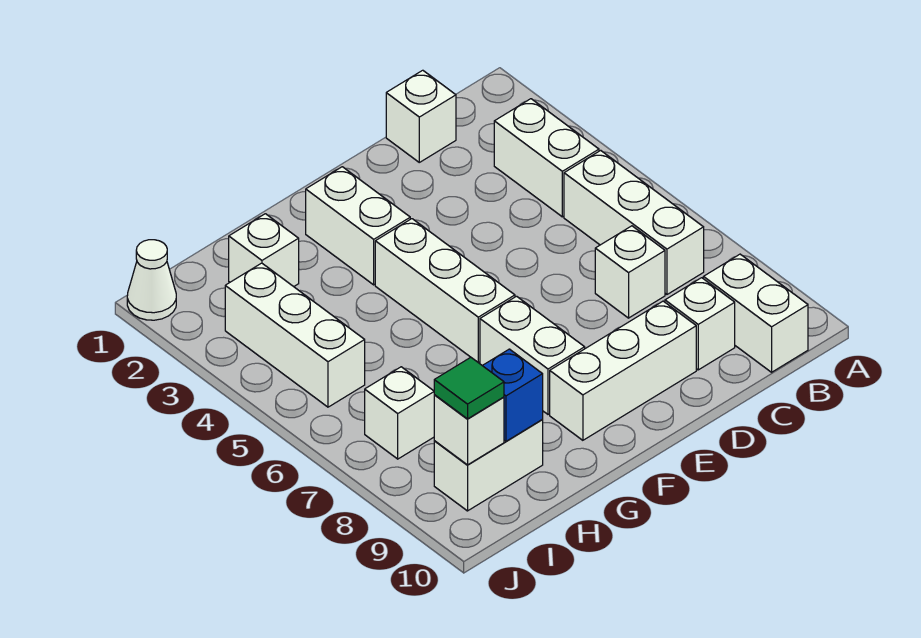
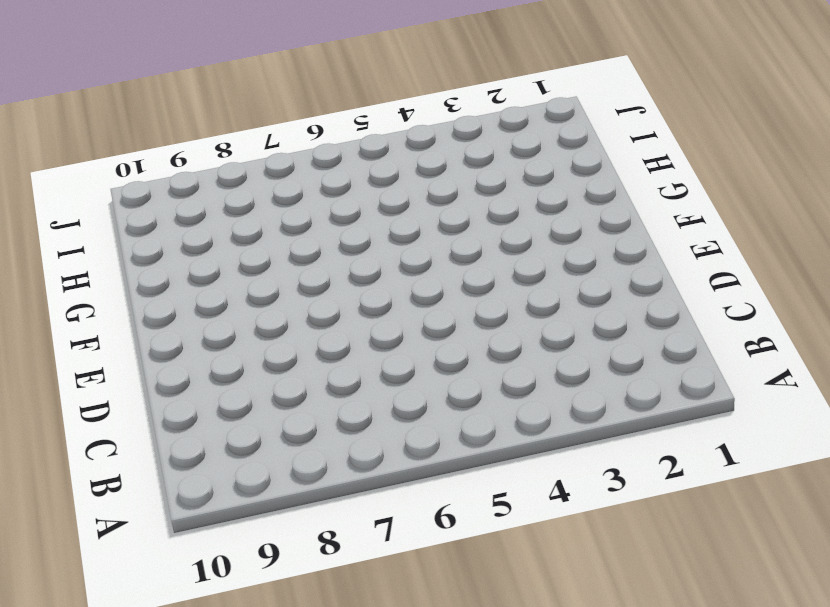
none -> white brick B3:B4 level 1
none -> white brick B5:B7 level 1
none -> white brick B9:B10 level 1

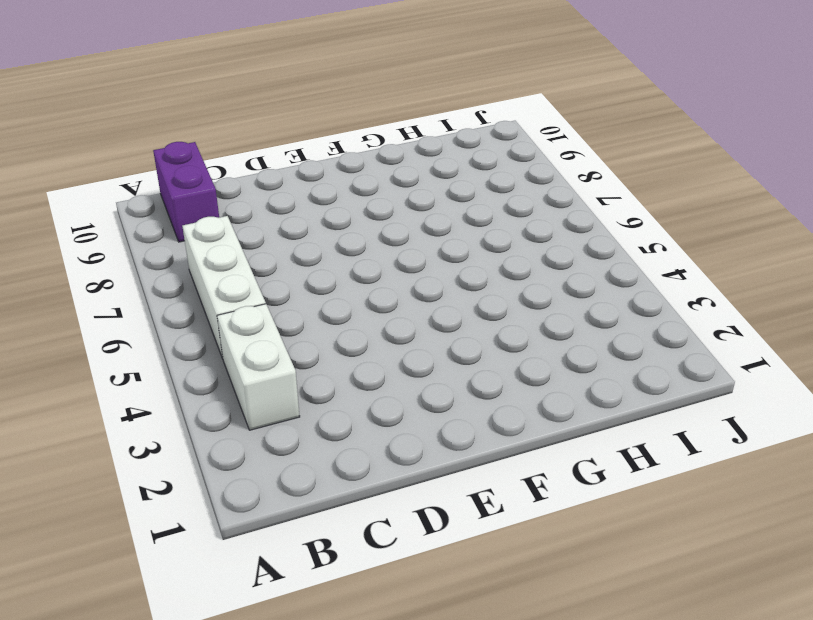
purple brick B9:B10 level 1 -> white brick B9:B10 level 1
none -> white brick C1 level 1
none -> white brick C7 level 1
none -> white brick C9 level 1

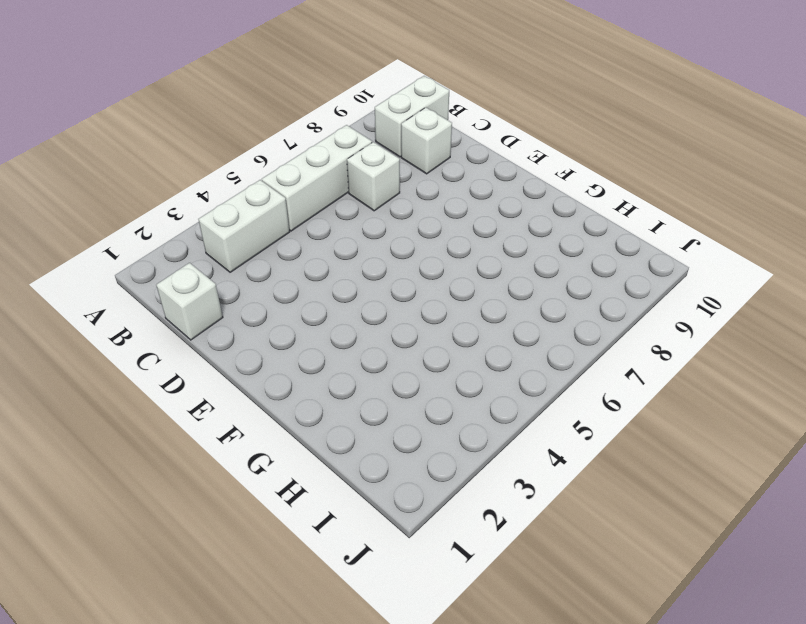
none -> white brick D9:F9 level 1
none -> white brick F2:F3 level 1
none -> white brick F4:F6 level 1

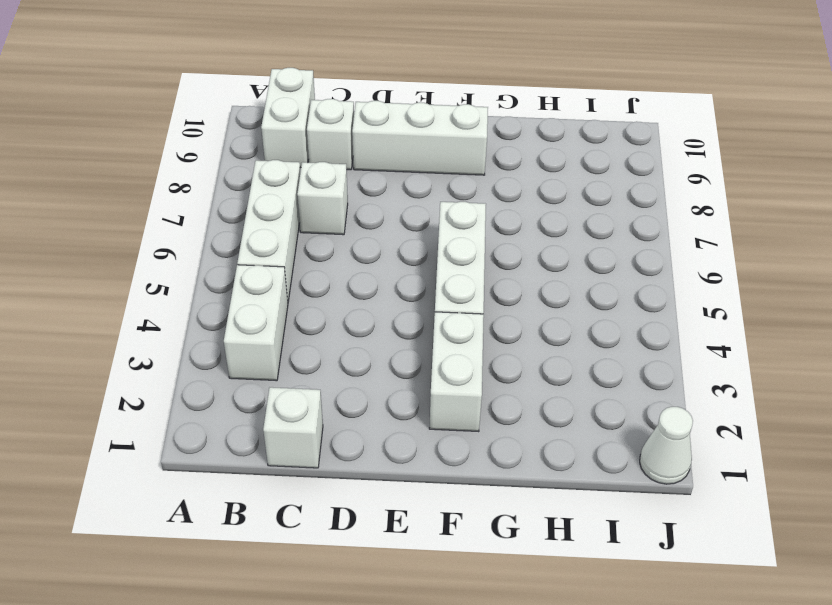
none -> white brick F7:F8 level 1
none -> white brick H2 level 1
none -> white brick H9:I9 level 1

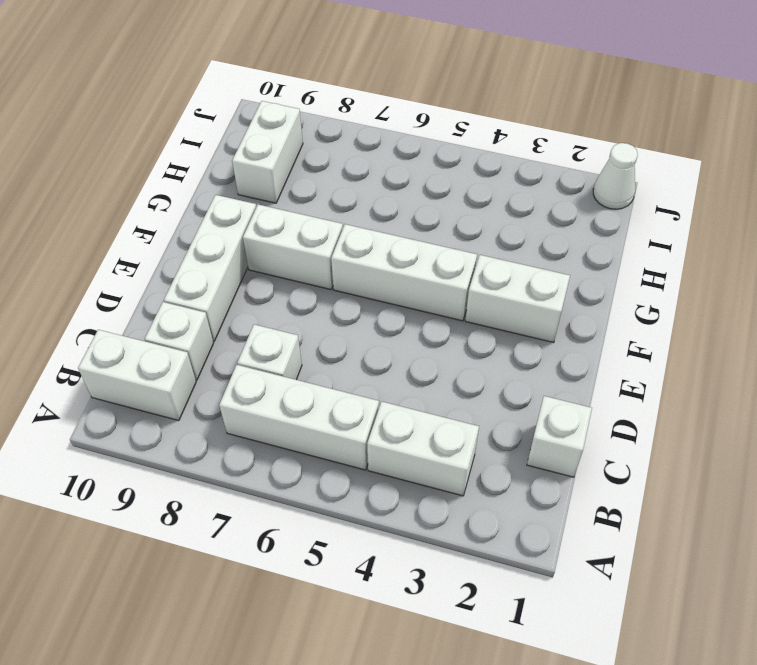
none -> white brick H2 level 1
none -> white brick I3:I5 level 1
none -> white brick I7 level 1

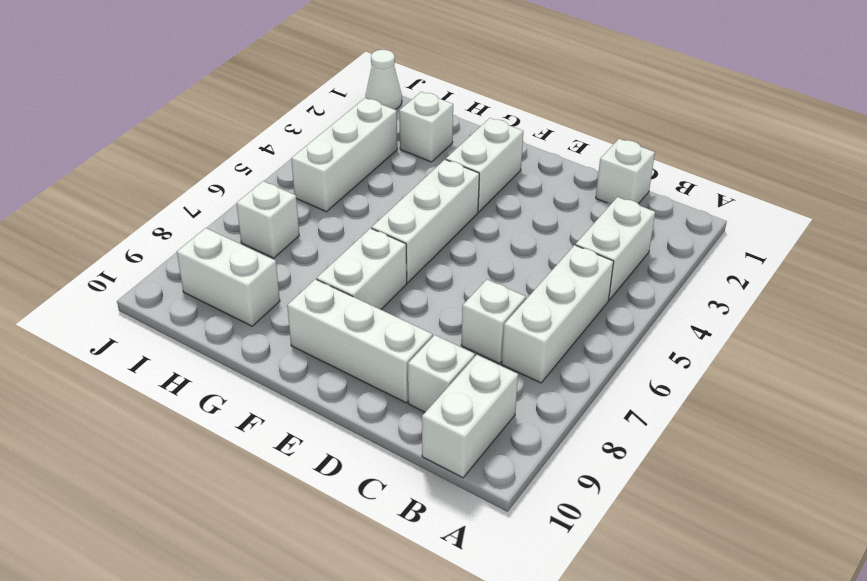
none -> blue brick H9 level 2
none -> white brick I9 level 2
none -> green tile I9 level 3

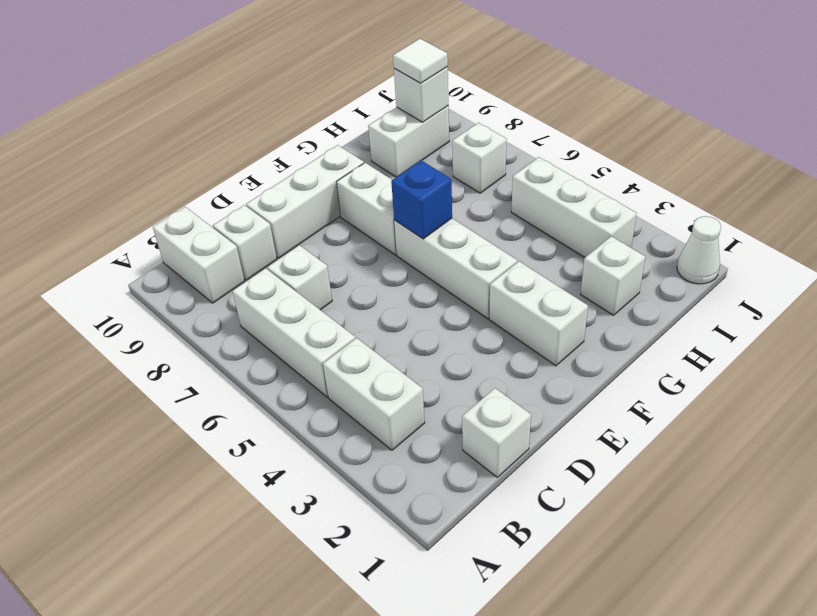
blue brick F6 level 2 -> blue brick H9 level 2
white tile I9 level 3 -> green tile I9 level 3

